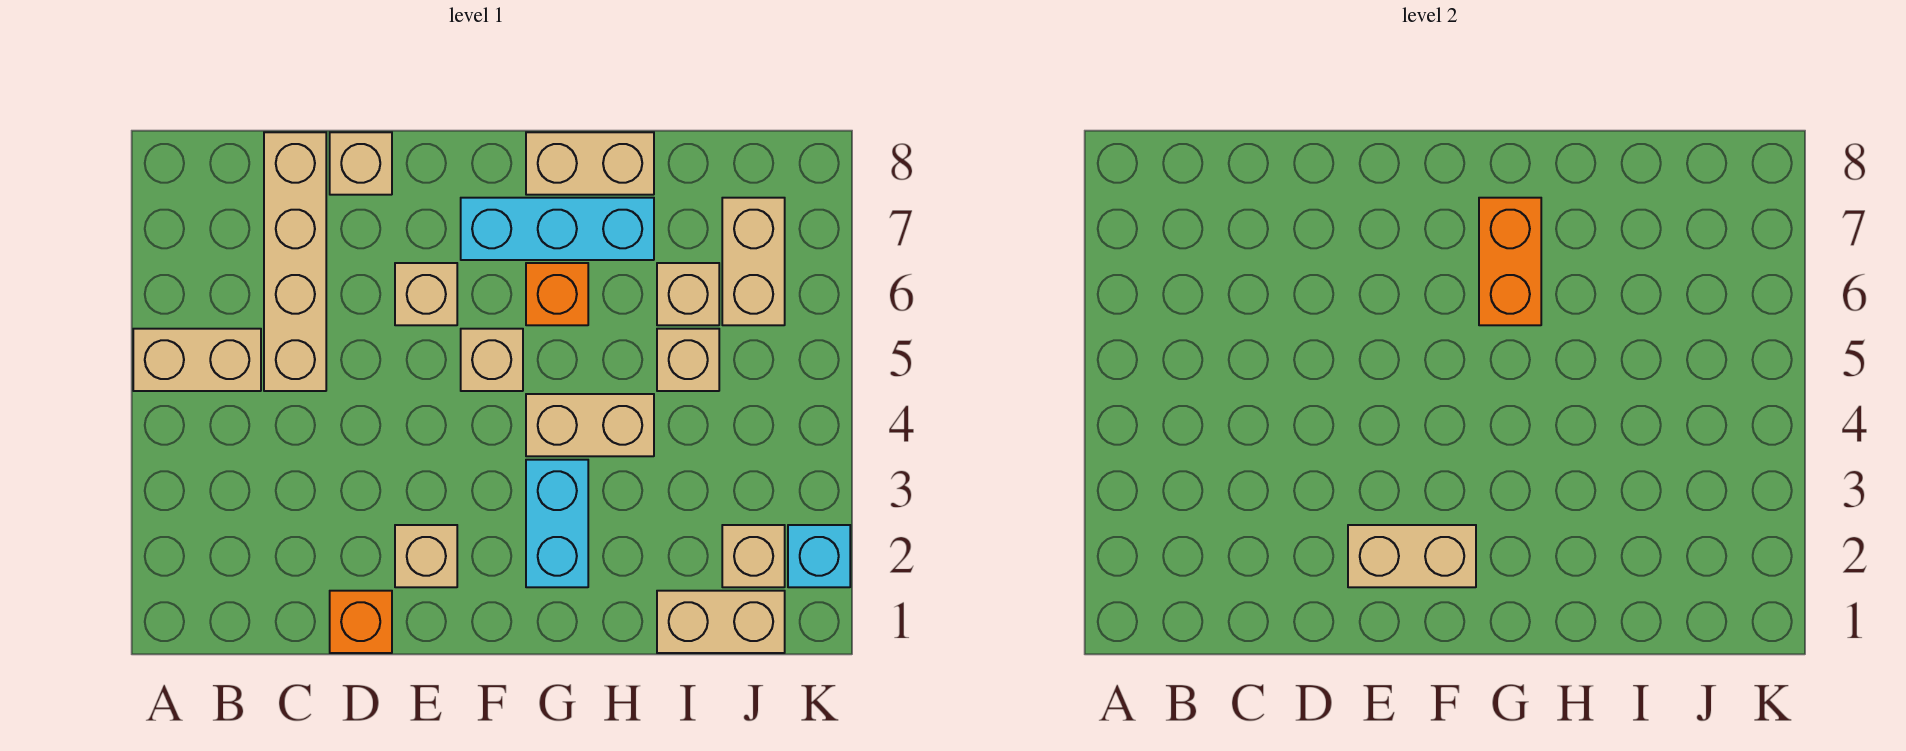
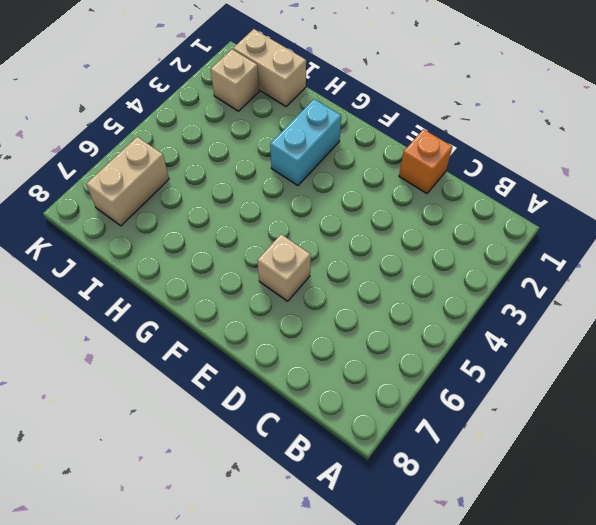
none -> tan brick A5:B5 level 1
none -> tan brick C5:C8 level 1
none -> tan brick D8 level 1

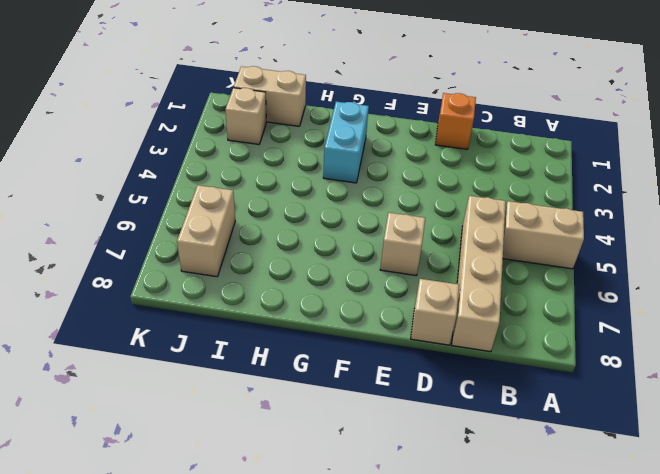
none -> tan brick E2 level 1
none -> tan brick F5 level 1
none -> cyan brick F7:H7 level 1

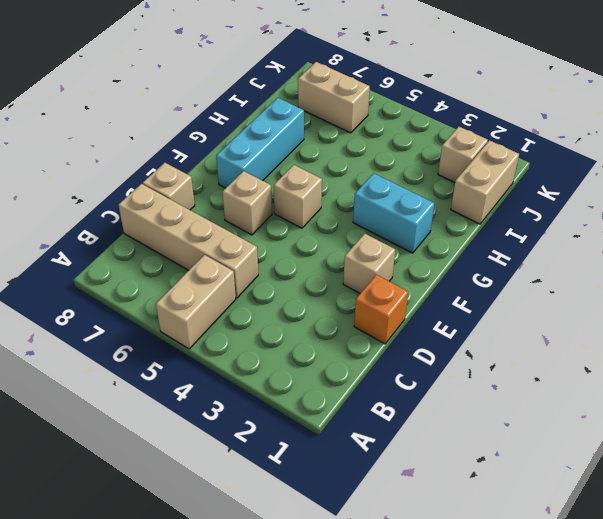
none -> tan brick G4:H4 level 1
none -> orange brick G6 level 1
none -> tan brick G8:H8 level 1

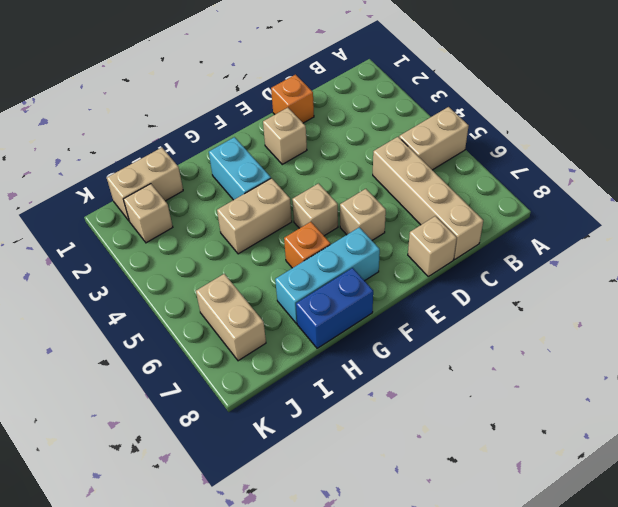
blue brick G8:H8 level 1 -> tan brick G8:H8 level 1
none -> tan brick I5 level 1
none -> tan brick I6 level 1
none -> cyan brick K2 level 1

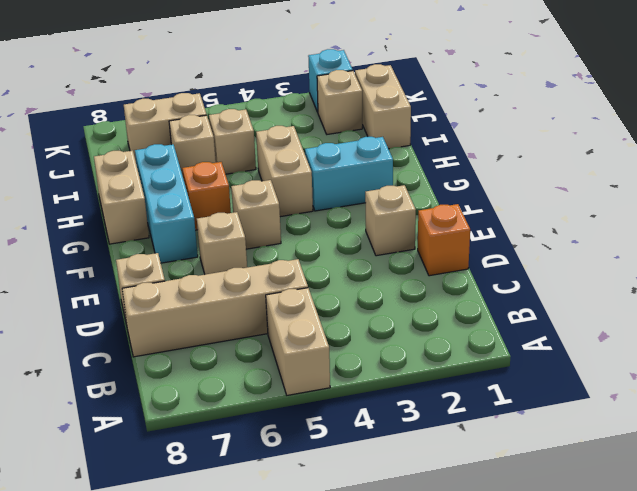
none -> tan brick E2:F2 level 2
none -> orange brick G6:G7 level 2

